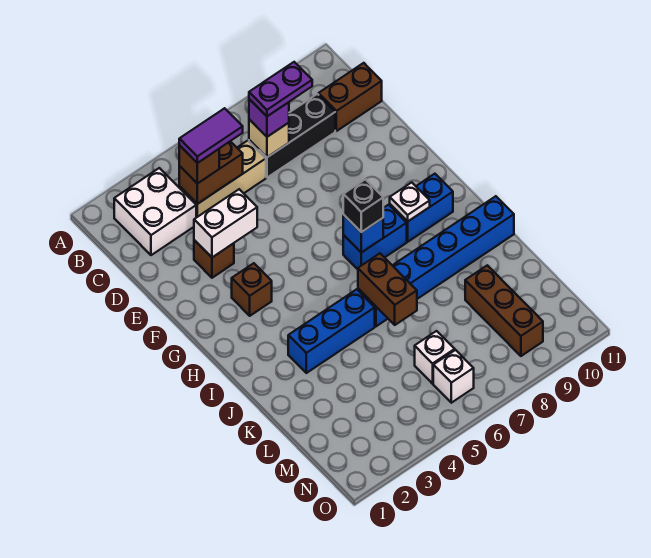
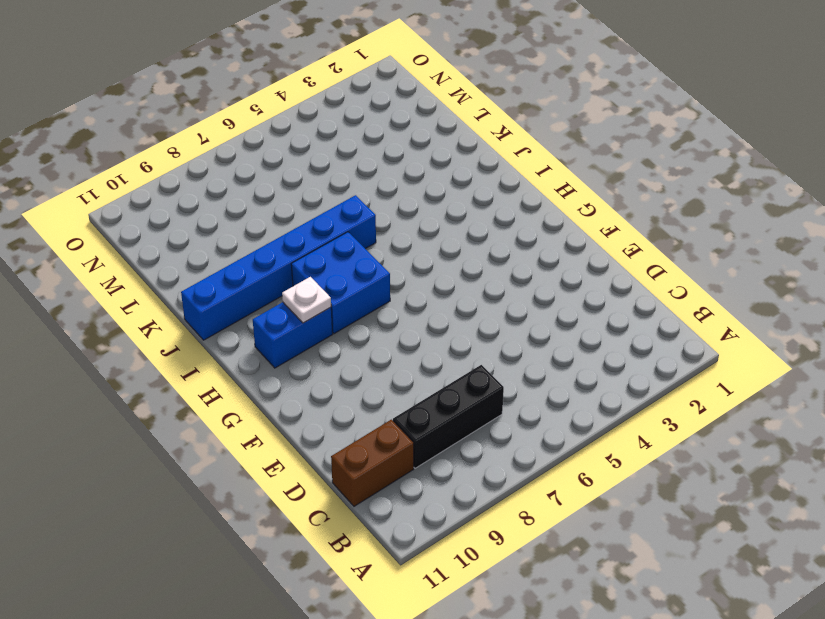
blue brick H7:I8 level 1 -> blue brick H7:H8 level 1
none -> white brick B2:C3 level 1
none -> tan brick C4:C6 level 1
none -> brown brick E3 level 1

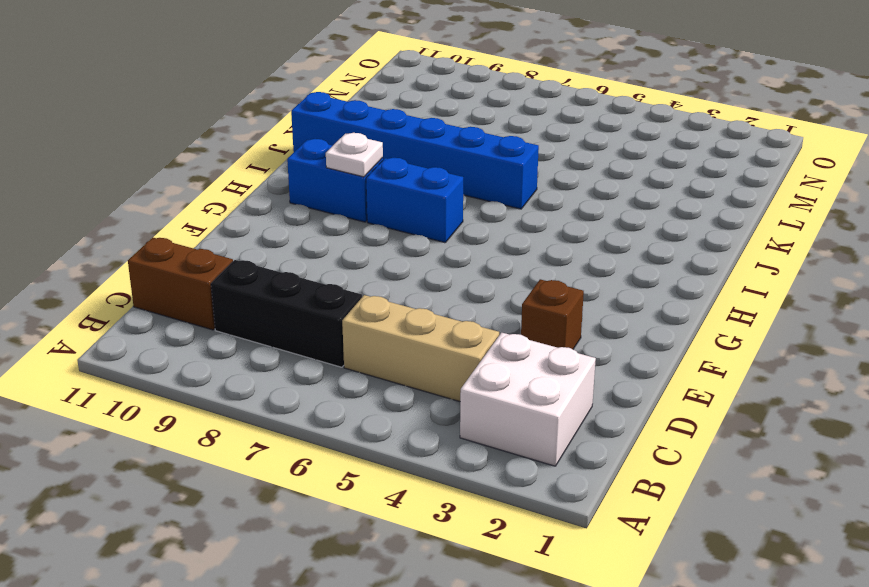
none -> brown brick G3 level 1
none -> blue brick J3:J5 level 1
none -> brown brick L9:N9 level 1

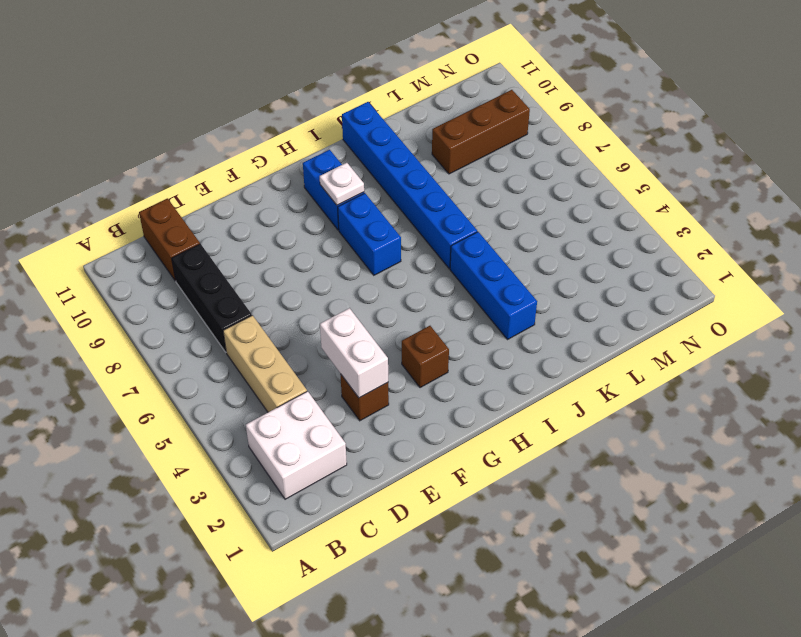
none -> white brick M6 level 1
none -> white brick N6 level 1
none -> brown brick C4:C5 level 2

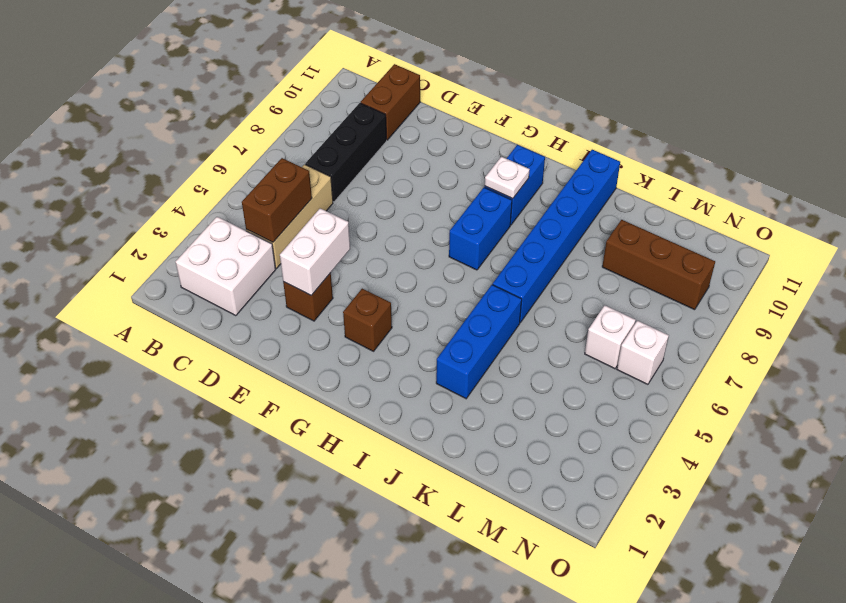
none -> tan brick C7 level 2
none -> blue brick H7 level 2
none -> brown brick J6:K6 level 2

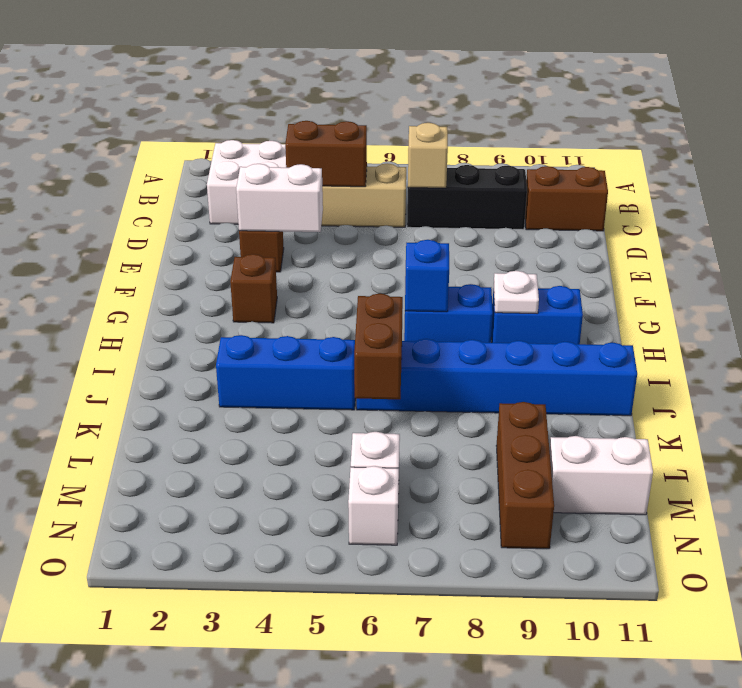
white brick M10:M11 level 1 -> none
none -> brown brick C4 level 3
none -> purple brick C7 level 3
none -> black brick H7 level 3

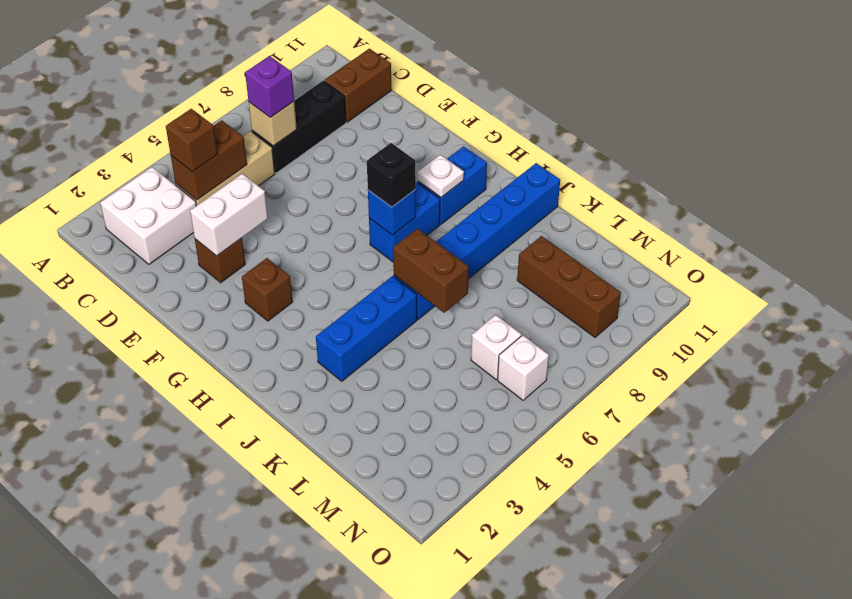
none -> purple tile C4:C5 level 4
none -> purple plate C7:C8 level 4

